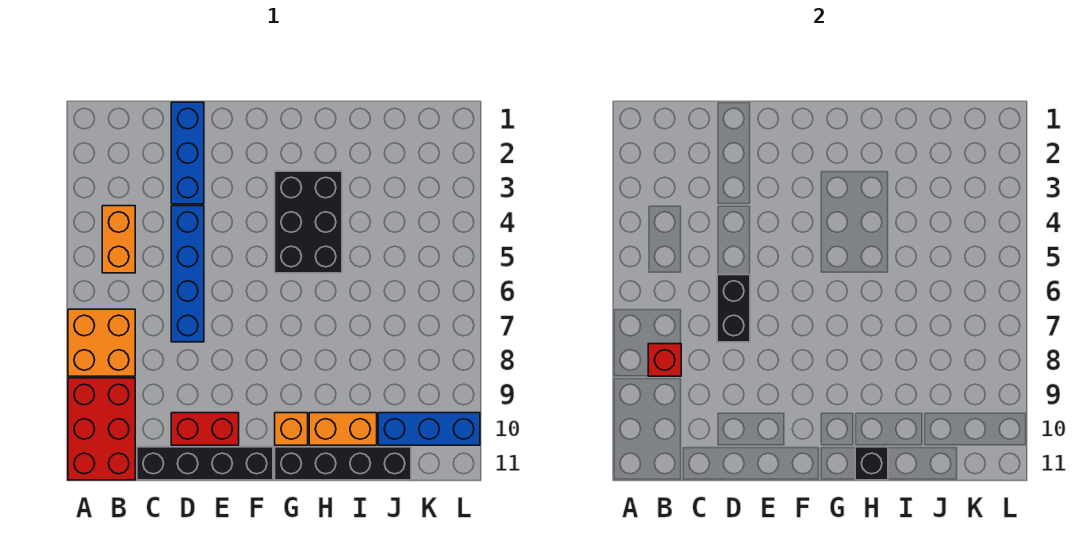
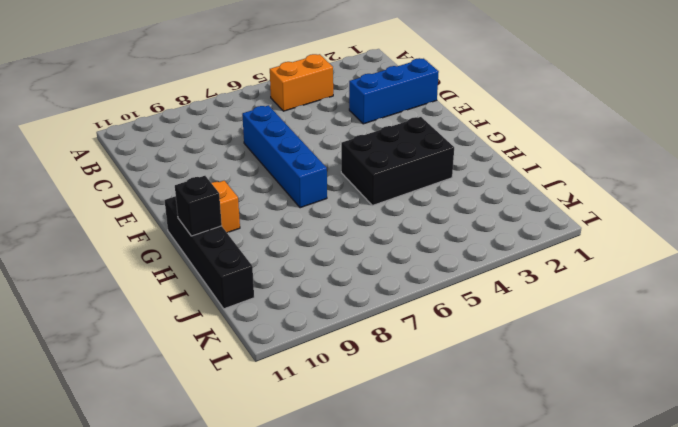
blue brick D7:G7 level 1 -> blue brick D4:D7 level 1
none -> orange brick A7:B8 level 1
none -> red brick A9:B11 level 1
none -> black brick C11:F11 level 1

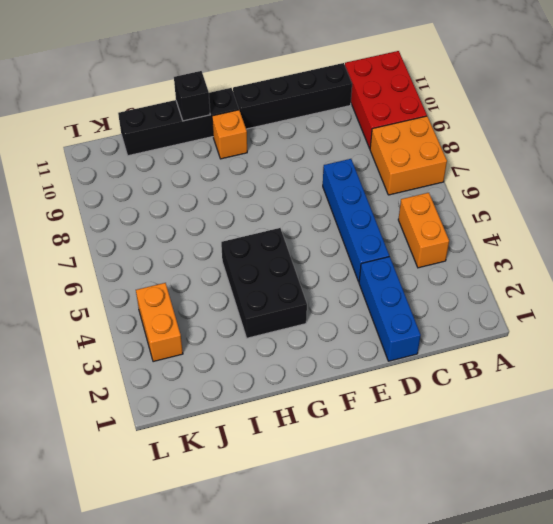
orange brick K3:K4 level 1 -> orange brick H10:I10 level 1
none -> red brick D10:E10 level 1
none -> blue brick J10:L10 level 1
none -> red brick B8 level 2

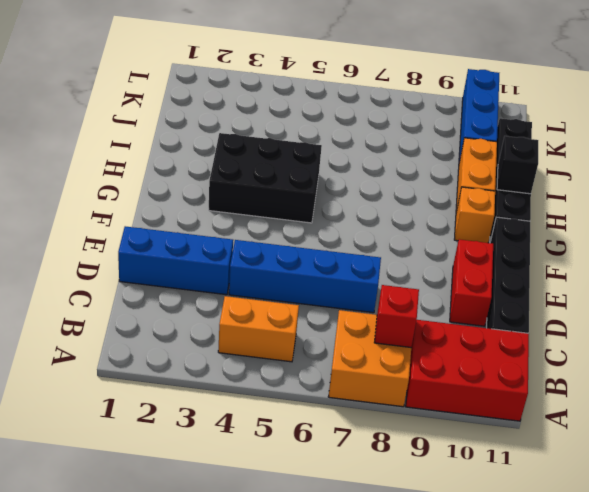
none -> black brick D6:D7 level 2

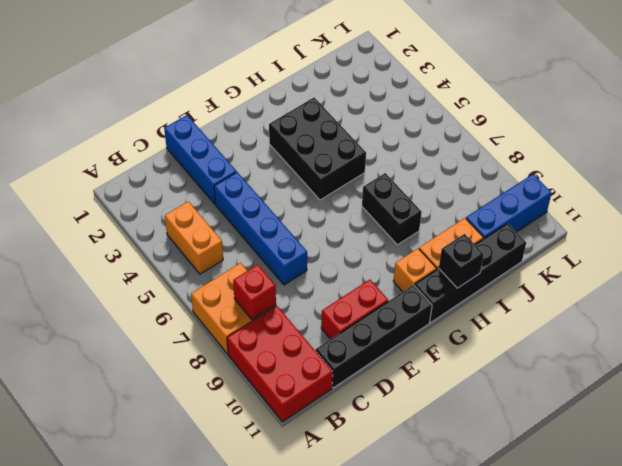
black brick H7:H8 level 1 -> black brick D6:D7 level 2

